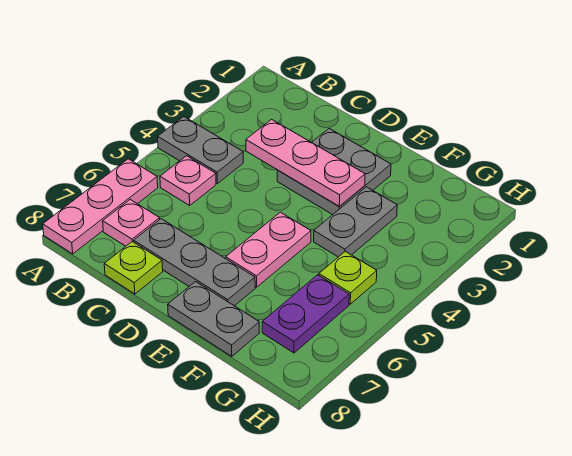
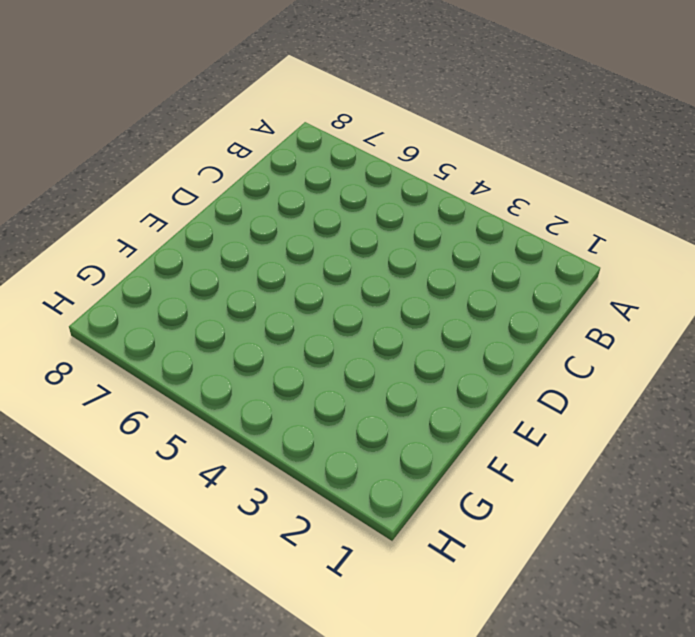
none -> grey plate A4:B4 level 1
none -> pink plate A6:A8 level 1
none -> pink plate B5 level 1

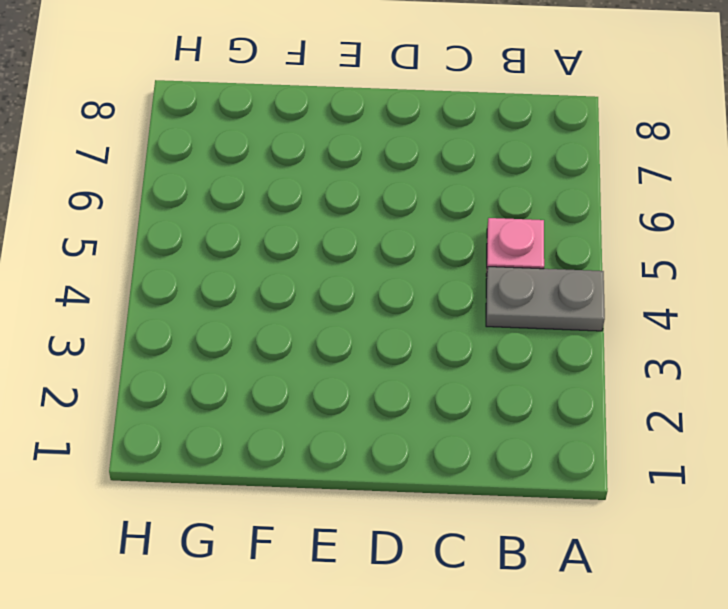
none -> pink plate A6:A8 level 1
none -> pink plate B7 level 1
none -> grey plate C7:E7 level 1

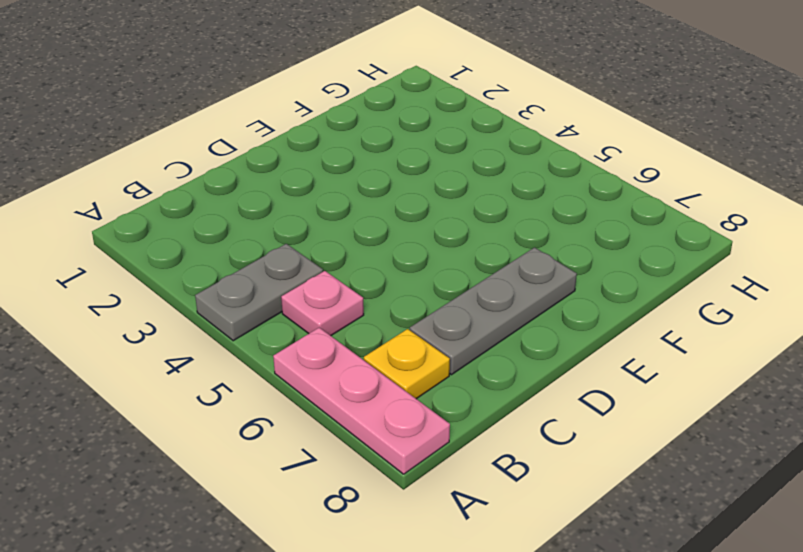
yellow plate B7 level 1 -> pink plate B7 level 1
none -> lime plate C8 level 1
none -> grey plate D2:E3 level 1
none -> pink plate E5:E6 level 1

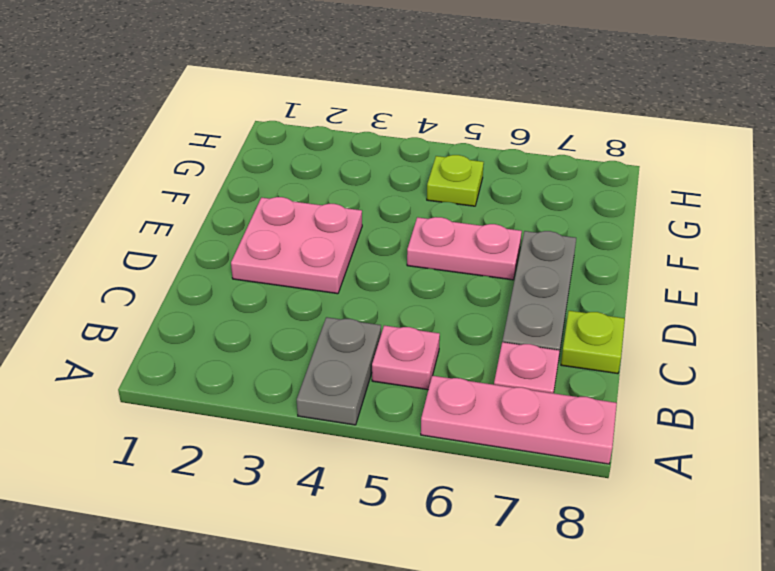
pink plate D2:E3 level 1 -> grey plate D2:E3 level 1
none -> grey plate E8:F8 level 1
none -> grey plate F3:F4 level 1
none -> purple plate G6:G7 level 1

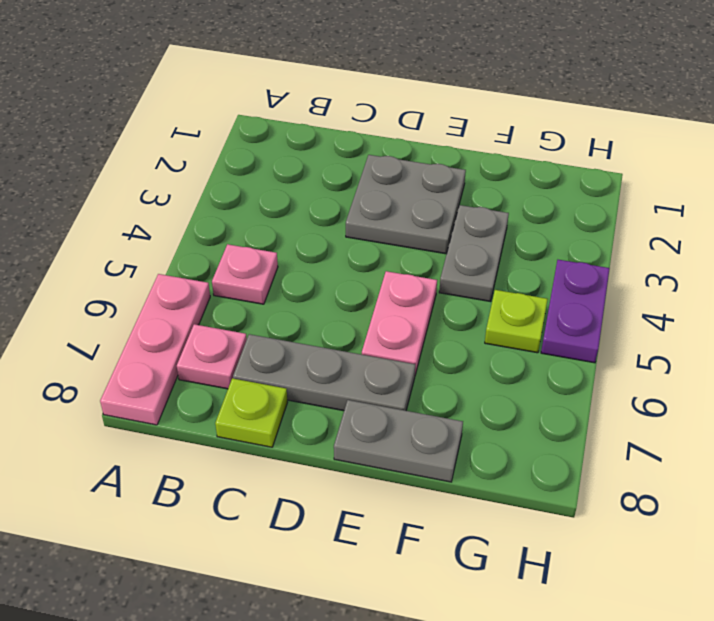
purple plate H4:H5 level 1 -> purple plate G6:G7 level 1
none -> grey plate A4:B4 level 1
none -> pink plate C3:E3 level 2

